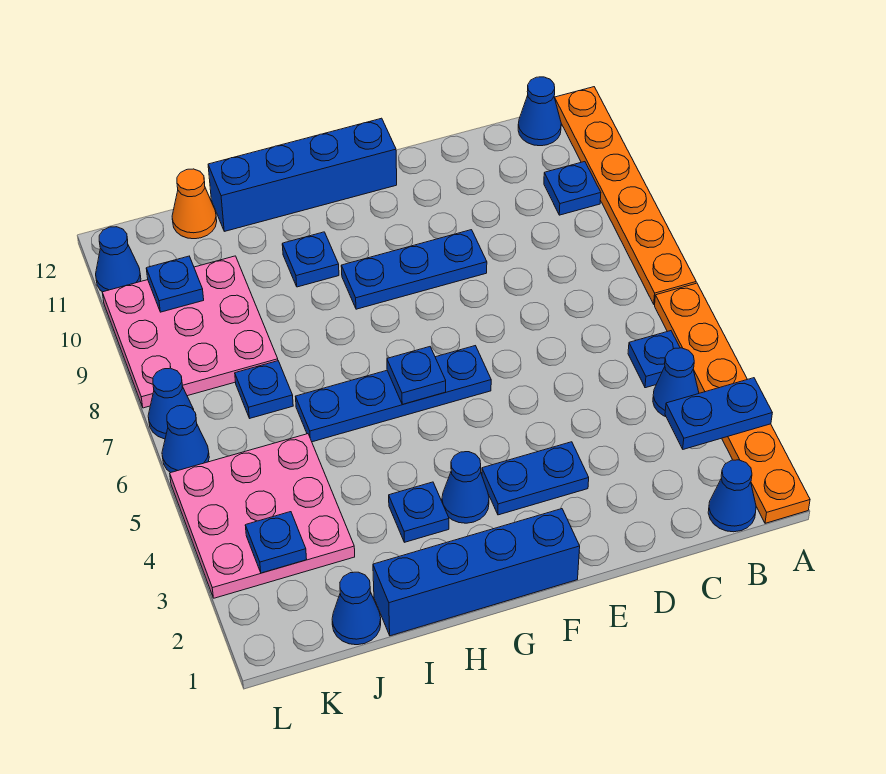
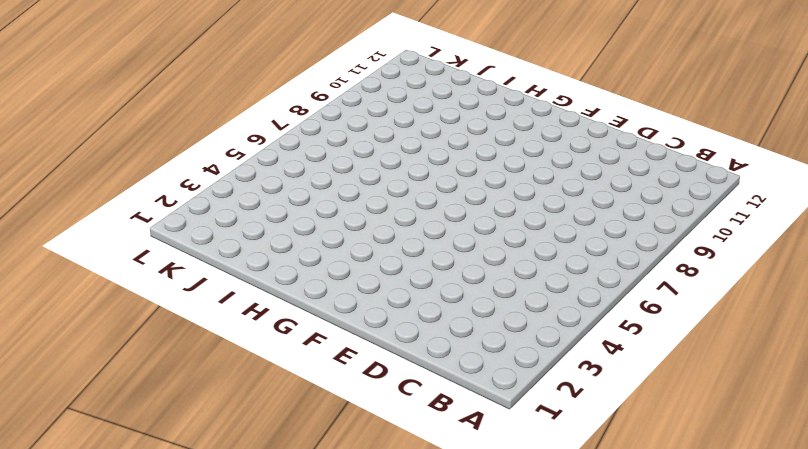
none -> orange plate A1:A6 level 1
none -> orange plate A7:A12 level 1
none -> blue cone B1 level 1

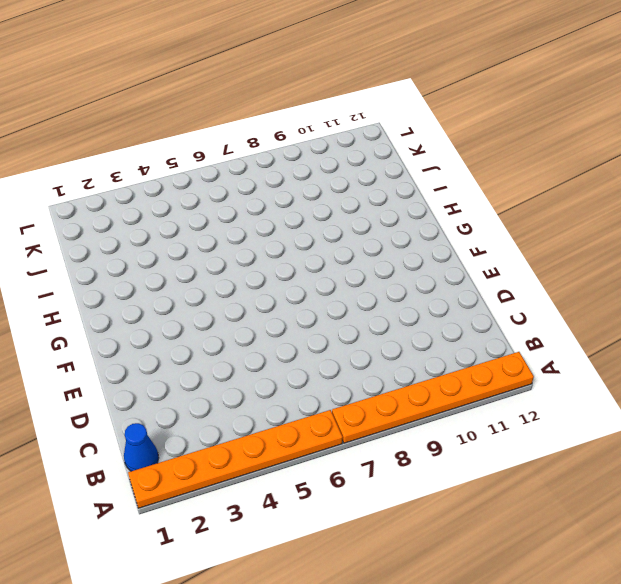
none -> blue cone B4 level 1
none -> blue plate B5 level 1
none -> blue plate B10 level 1

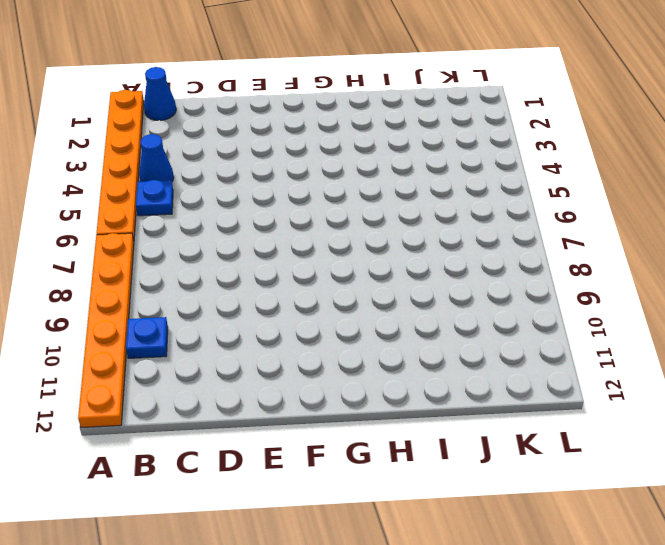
none -> blue cone B12 level 1
none -> blue plate E3:F3 level 1
none -> blue plate E9:G9 level 1

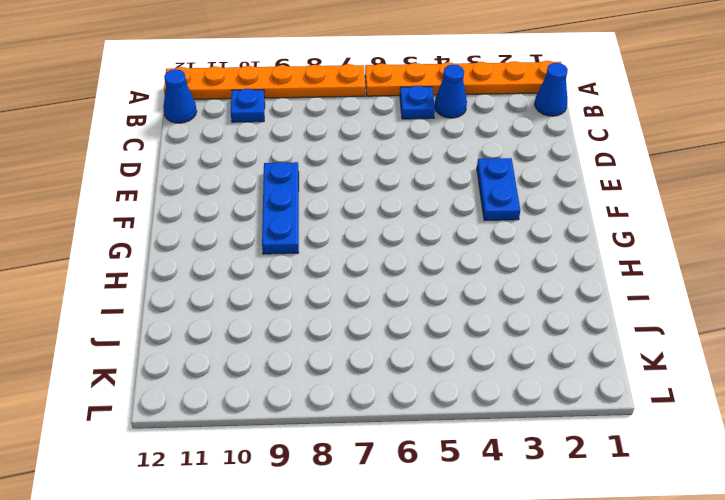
none -> blue brick F1:I1 level 1
none -> blue plate F6:I6 level 1
none -> blue brick F12:I12 level 1

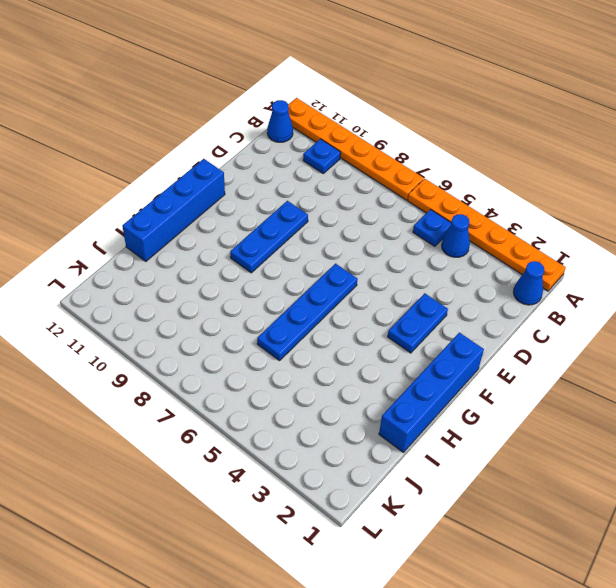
none -> blue cone G3 level 1
none -> blue plate H3 level 1
none -> blue plate H10 level 1

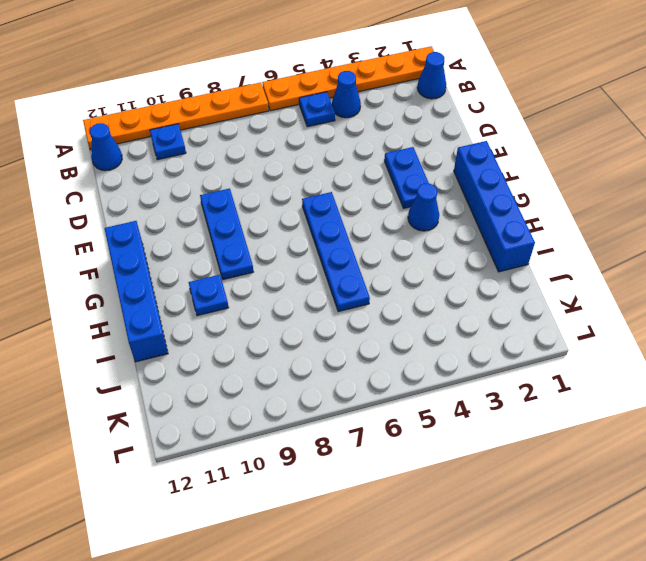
none -> blue plate H3 level 1
none -> blue cone J1 level 1
none -> pink plate J3:L5 level 1

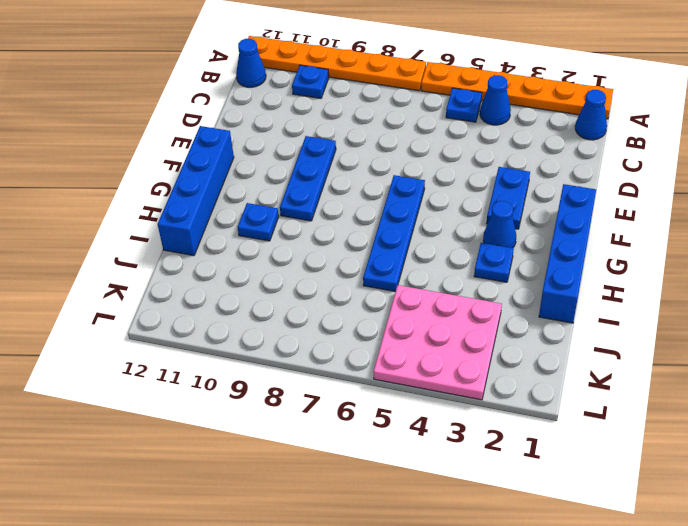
none -> blue cone J1 level 1
none -> blue plate J7 level 1
none -> pink plate J8:L10 level 1

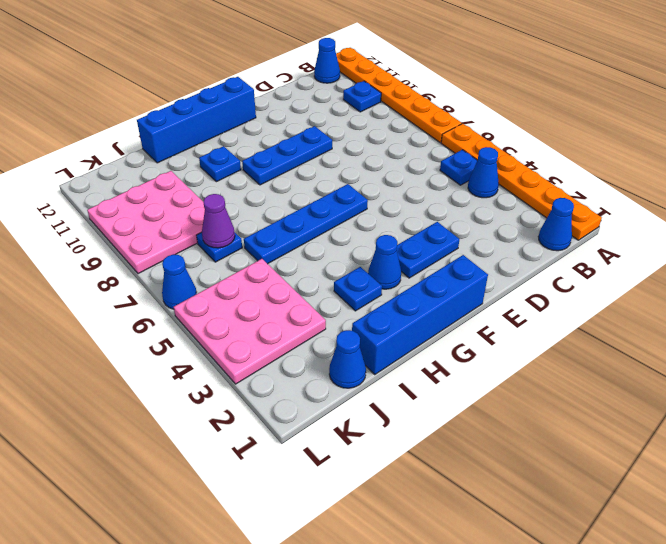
purple cone J7 level 2 -> none
none -> orange cone J12 level 1
none -> blue cone L7 level 1
none -> blue cone L11 level 1

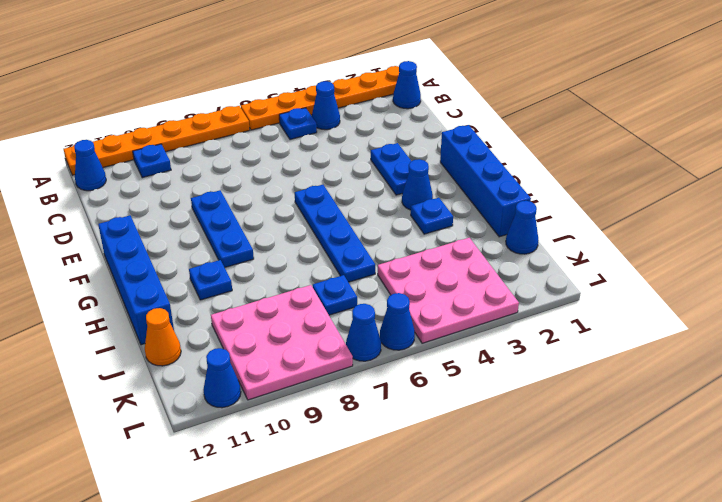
none -> blue plate A3:B3 level 2
none -> blue plate G6 level 2
none -> blue plate K3 level 2

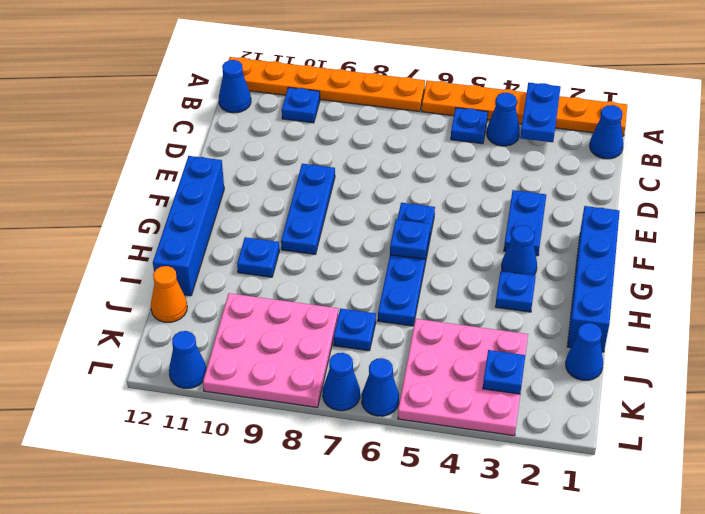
none -> blue plate K10 level 2

